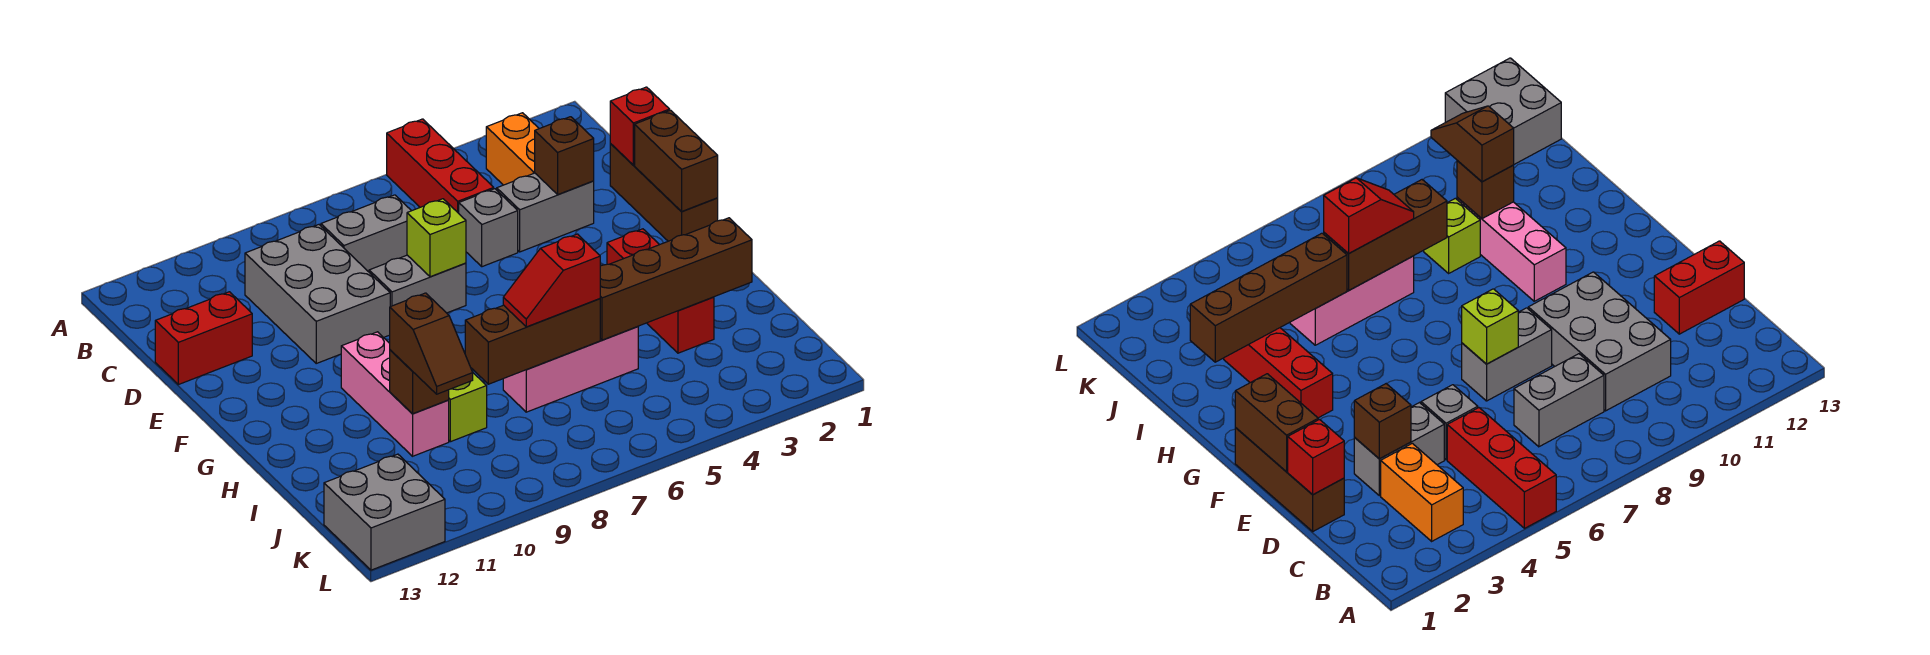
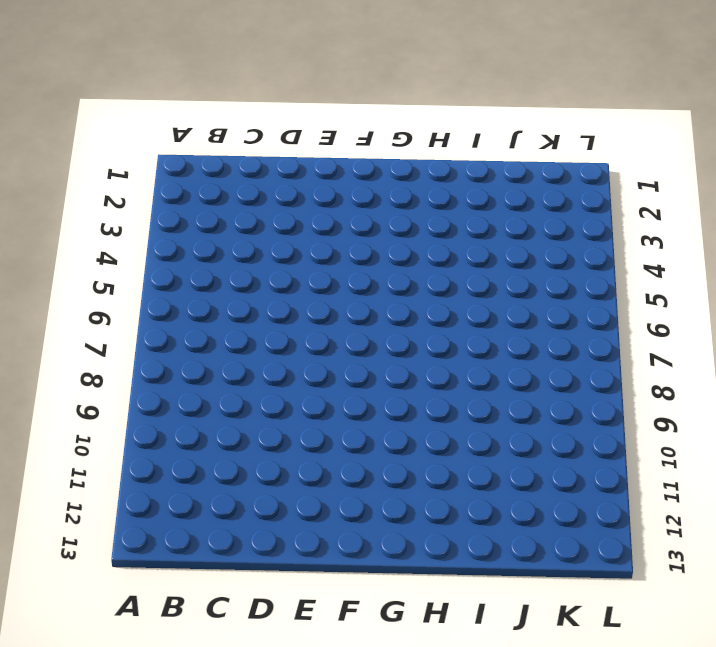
none -> red brick A5:C5 level 1
none -> orange brick B3:C3 level 1
none -> grey brick C7:C8 level 1

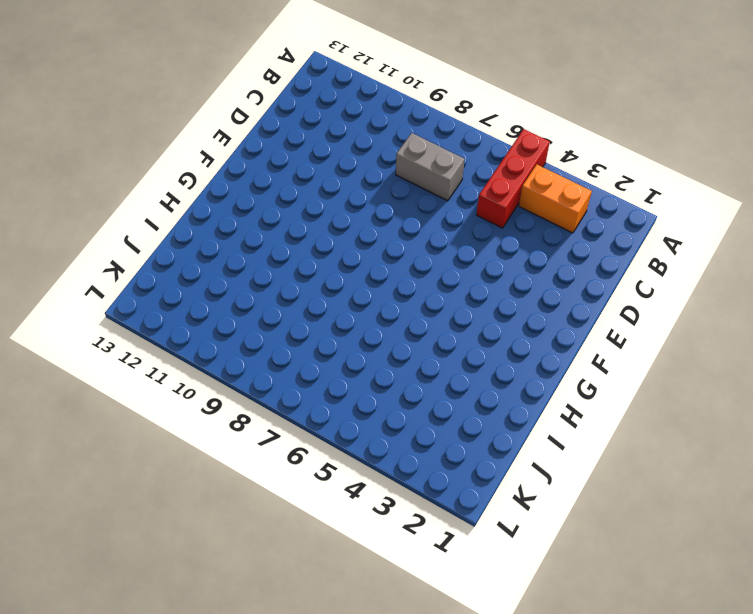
orange brick B3:B4 level 1 -> orange brick B3:C3 level 1
none -> grey brick C9:E10 level 1
none -> brown brick D1:F1 level 1
none -> grey brick D3:D4 level 1

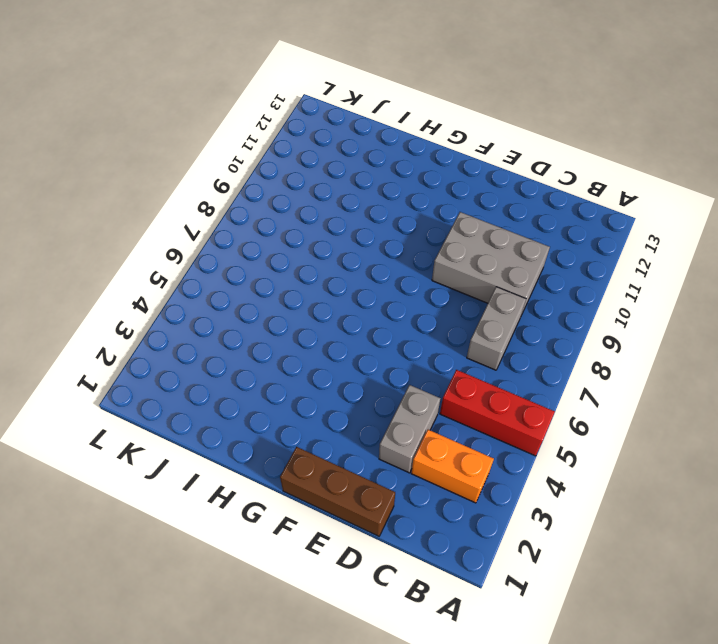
none -> grey brick D5 level 1
none -> red brick D12:D13 level 1
none -> grey brick E7:E8 level 1

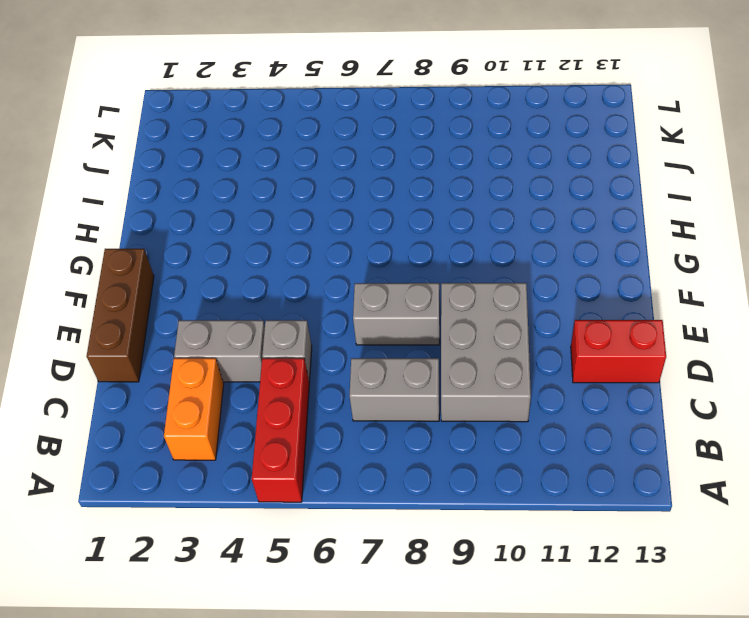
none -> red brick G3:I3 level 1
none -> pink brick G10:I10 level 1
none -> pink brick I5:I7 level 1

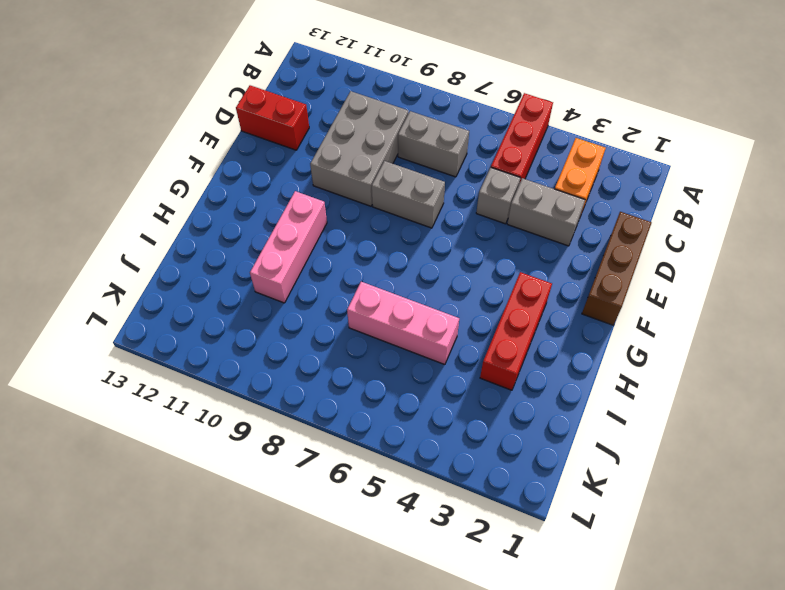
none -> lime brick I9 level 1
none -> grey brick K12:L13 level 1
none -> red brick D1 level 2

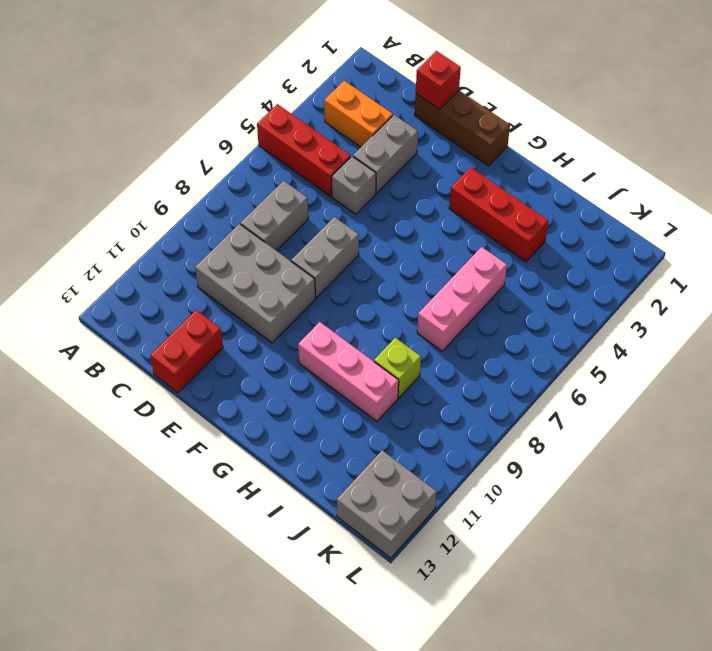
none -> brown brick D3 level 2
none -> brown brick E1:F1 level 2
none -> lime brick E7 level 2

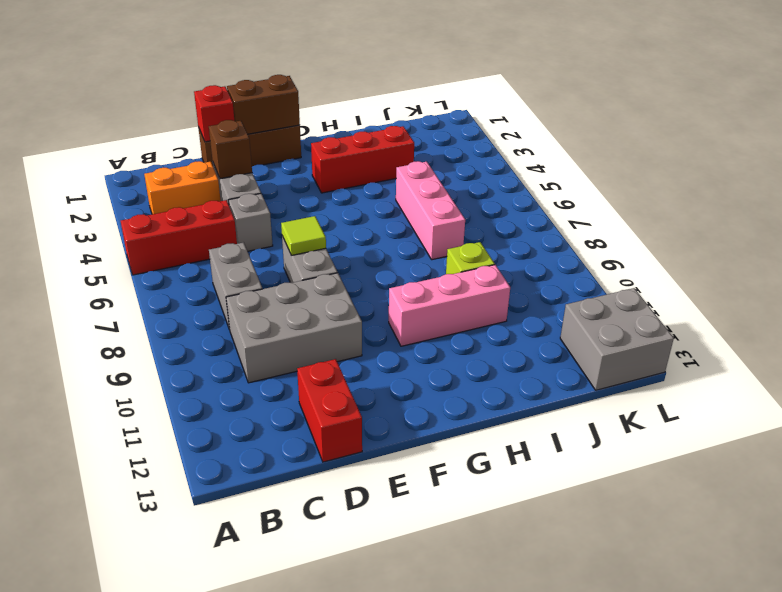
lime tile E7 level 2 -> lime brick E7 level 2
none -> brown brick I2:I5 level 2
none -> brown brick I6:I8 level 2
none -> brown brick I10 level 2

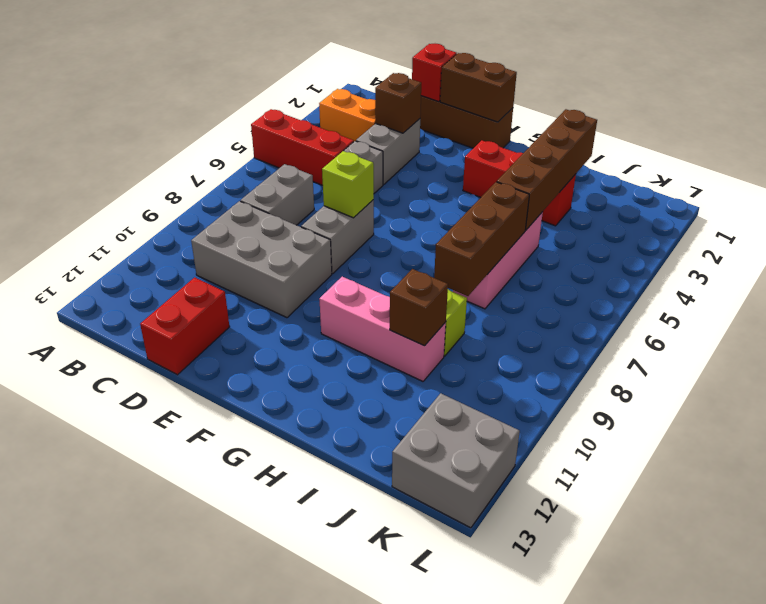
none -> red slope I6:I7 level 3 top 6
none -> brown slope I10:J10 level 3 top I

